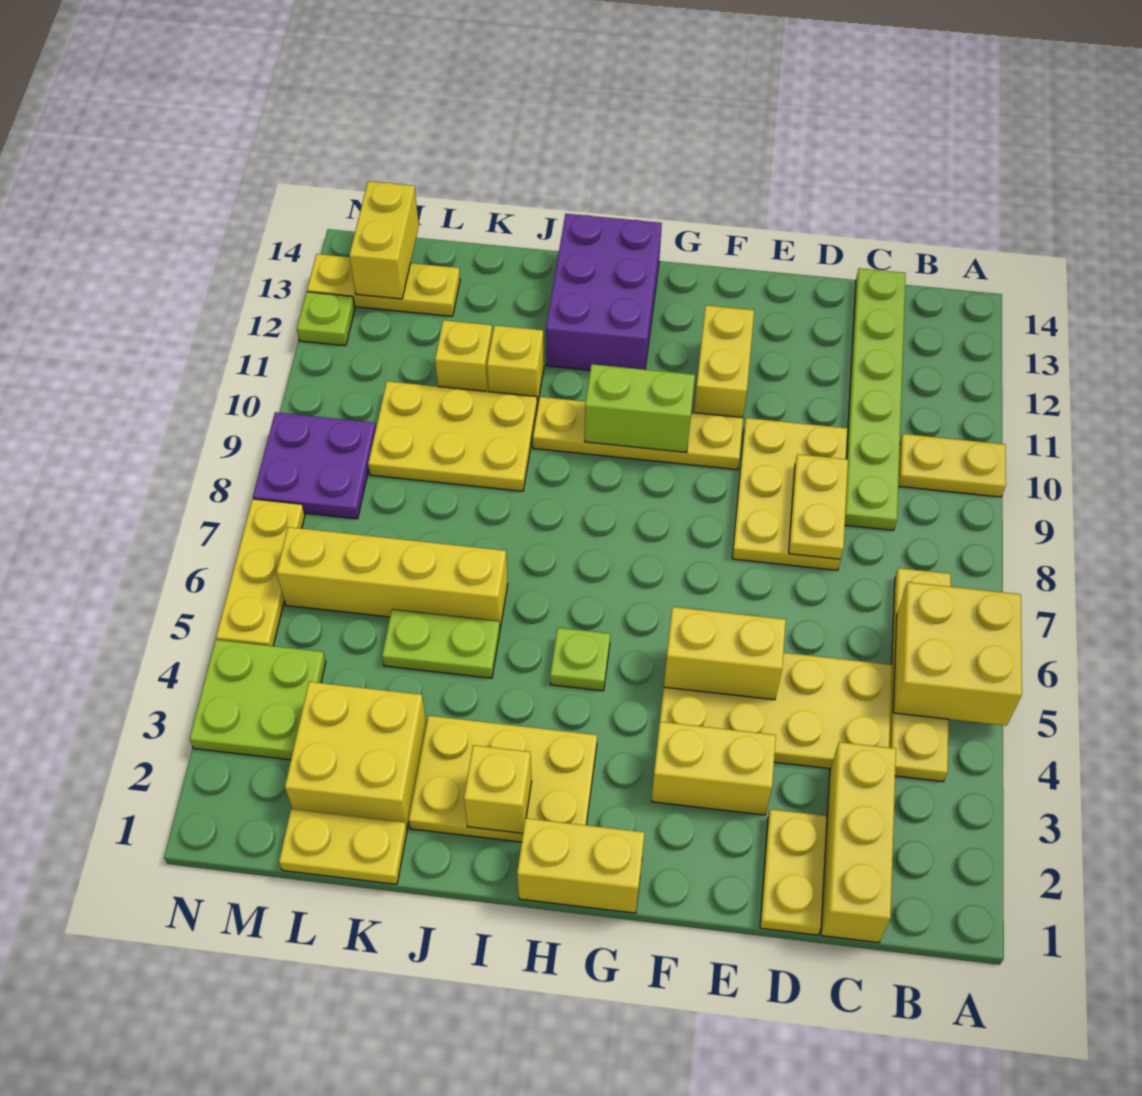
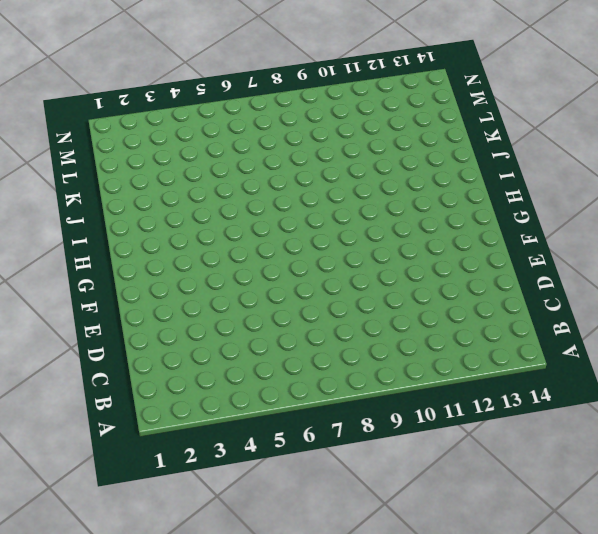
none -> yellow plate A10:B10 level 1
none -> yellow plate B4:B7 level 1
none -> yellow brick C1:C3 level 1
none -> yellow plate C4:F5 level 1

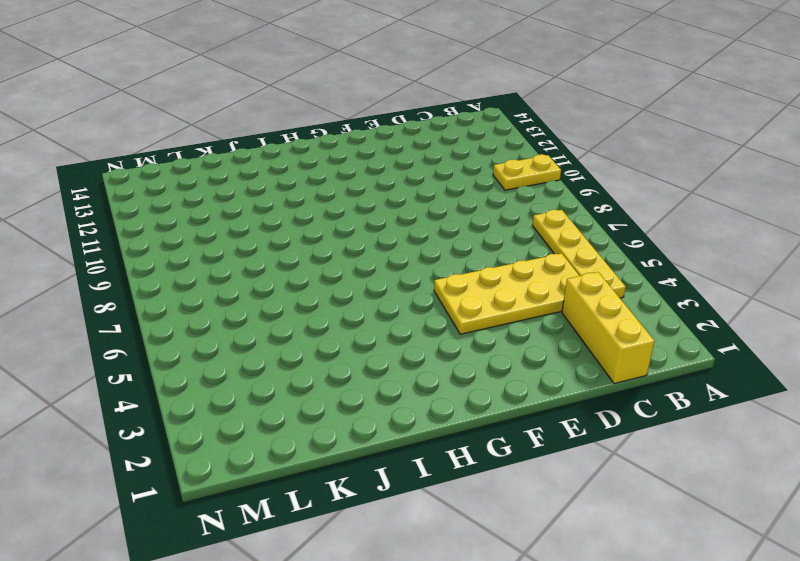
none -> lime plate C9:C14 level 1
none -> yellow plate D1:D2 level 1
none -> yellow plate D8:E10 level 1
none -> yellow brick E3:F3 level 1

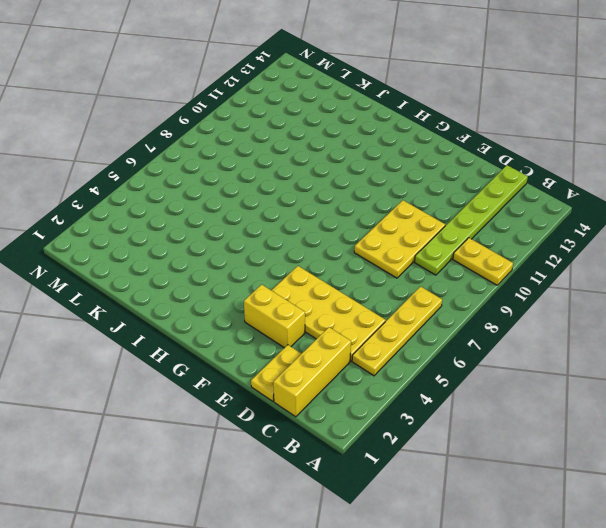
none -> yellow plate F10:I10 level 1
none -> yellow brick F11:F12 level 1
none -> yellow brick G1:H1 level 1
none -> yellow plate H2:J3 level 1

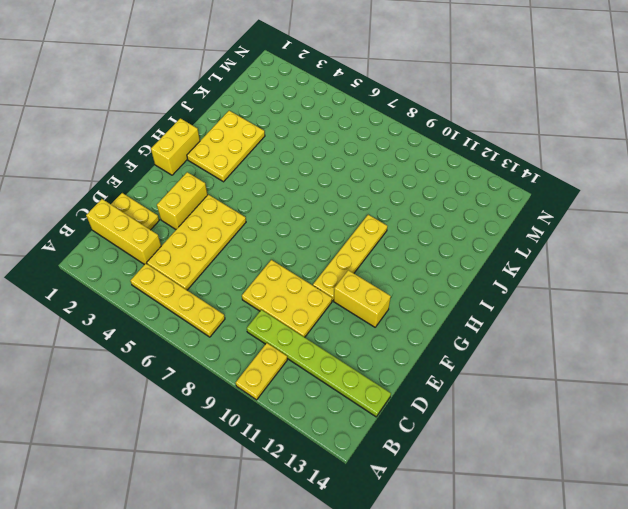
none -> lime plate H5 level 1
none -> purple brick H12:I14 level 1
none -> lime plate J5:K5 level 1
none -> yellow brick J6:M6 level 1

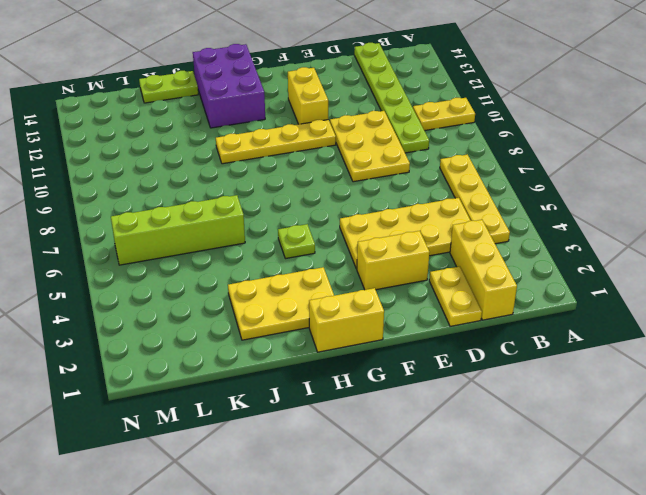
lime brick J6:M6 level 1 -> yellow brick J6:M6 level 1
lime plate J14:K14 level 1 -> lime plate J5:K5 level 1
none -> yellow plate J9:L10 level 1
none -> yellow brick J11 level 1
none -> yellow plate K1:L1 level 1
none -> yellow brick K2:L3 level 1

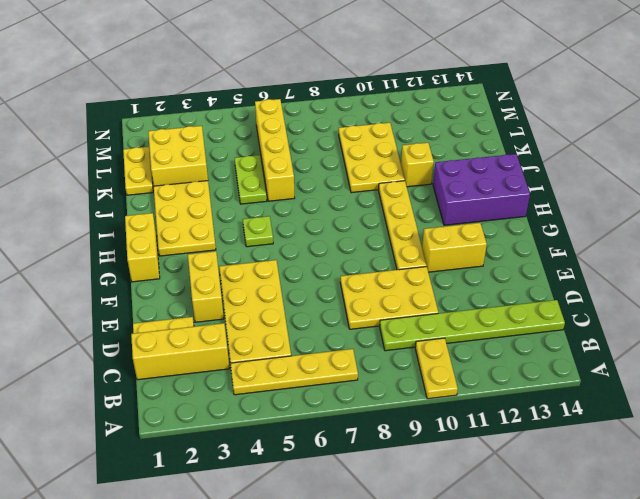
none -> yellow brick K11 level 1
none -> yellow plate L13:N13 level 1
none -> lime plate M3:N4 level 1
none -> purple plate M8:N9 level 1

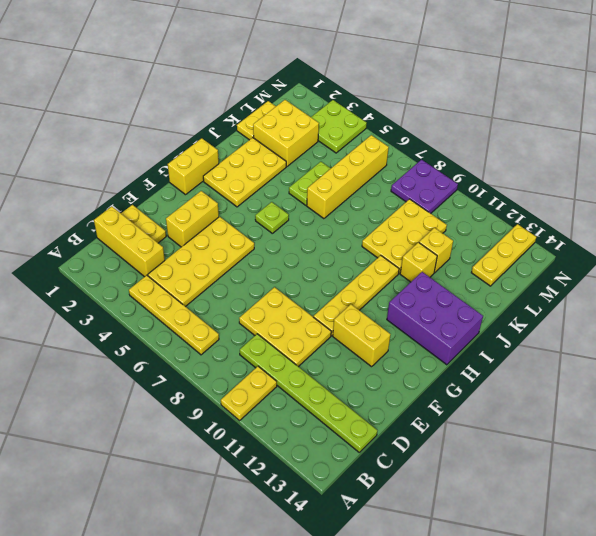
none -> yellow plate N5:N7 level 1
none -> lime plate N12 level 1
none -> yellow brick A5:B6 level 2
none -> yellow plate D8:D9 level 2

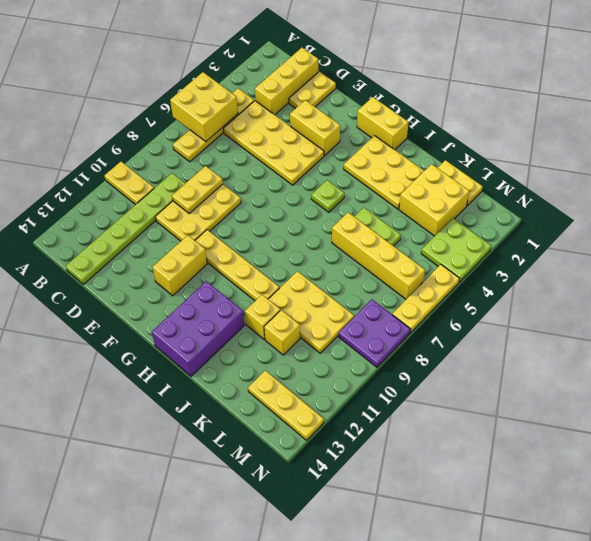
none -> lime plate N12 level 1
none -> yellow brick E5:F5 level 2
none -> lime brick G10:H10 level 2
none -> yellow brick I2 level 2

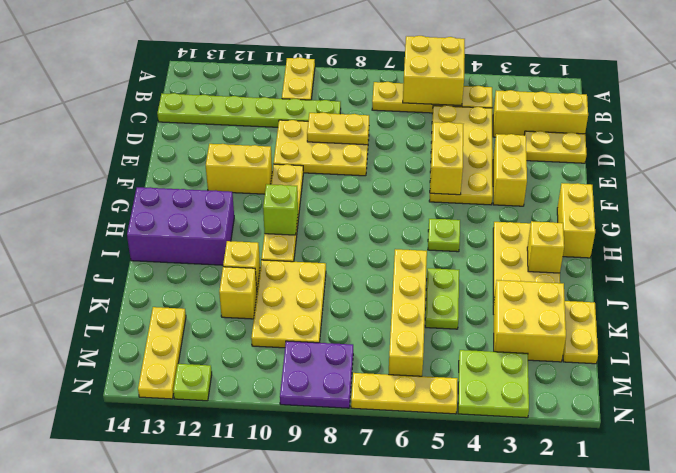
lime brick H10 level 2 -> lime brick G10:H10 level 2
none -> yellow brick M13:M14 level 2

